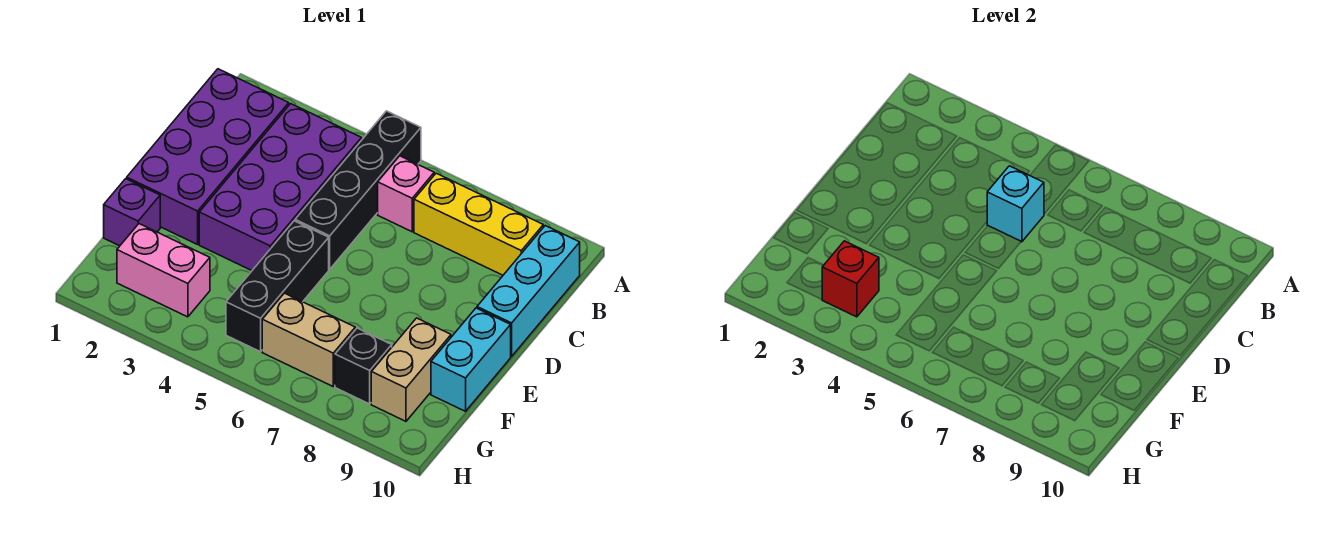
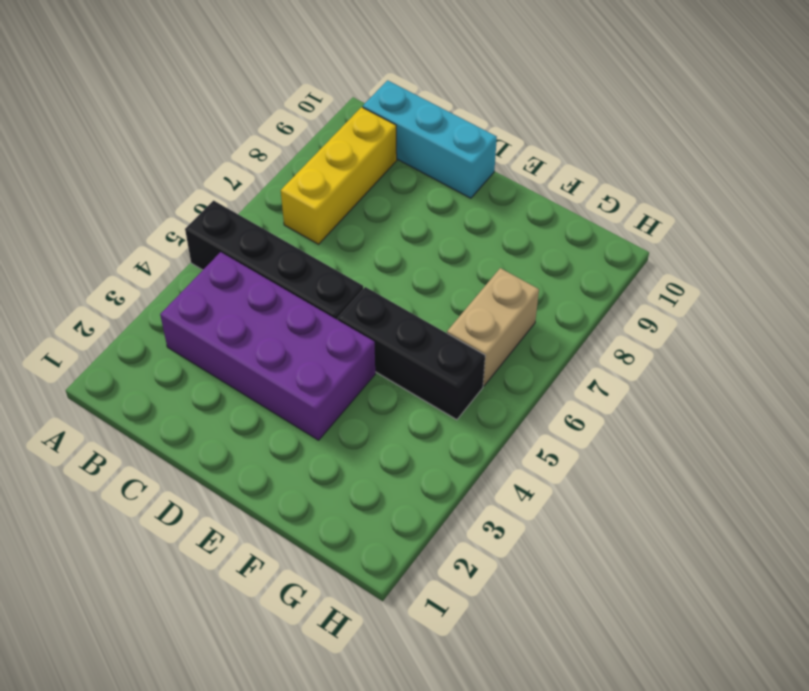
none -> purple brick B1:E2 level 1
none -> pink brick B6 level 1
none -> cyan brick E10:F10 level 1

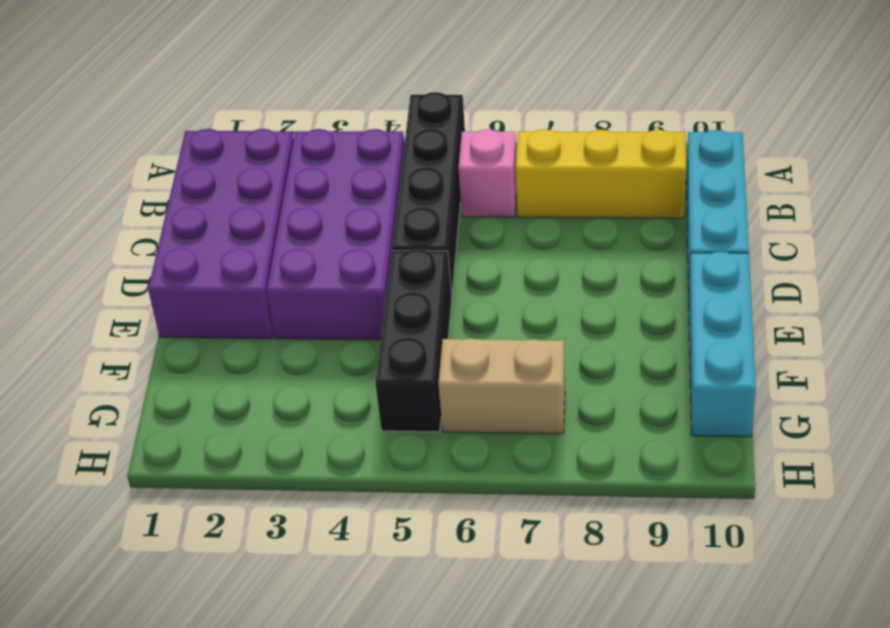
cyan brick E10:G10 level 1 -> cyan brick E10:F10 level 1
none -> purple brick F1 level 1
none -> tan brick F9:G9 level 1
none -> pink brick G2:G3 level 1

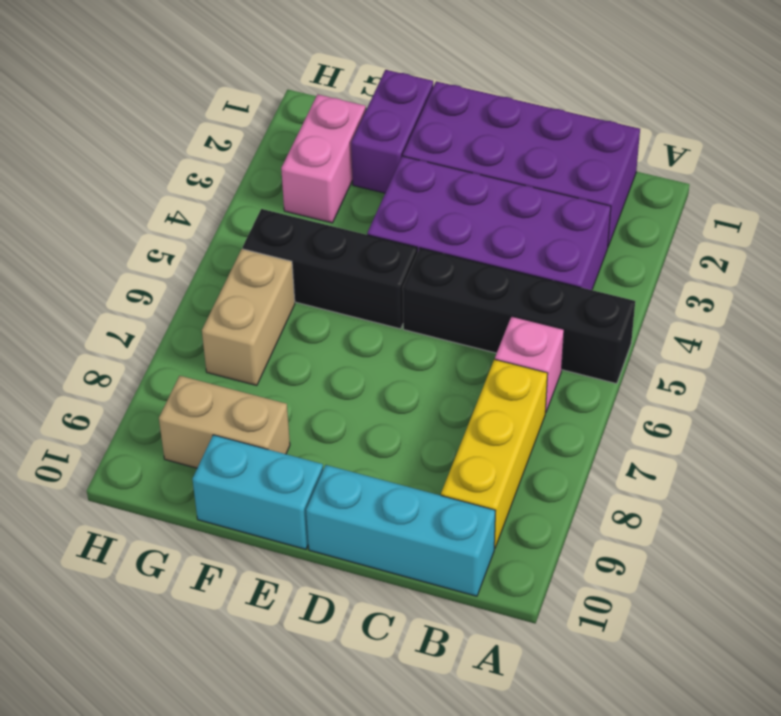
purple brick F1:F2 level 1 -> purple brick F1 level 1
none -> black brick G8 level 1
none -> cyan brick C5 level 2
none -> red brick G3 level 2

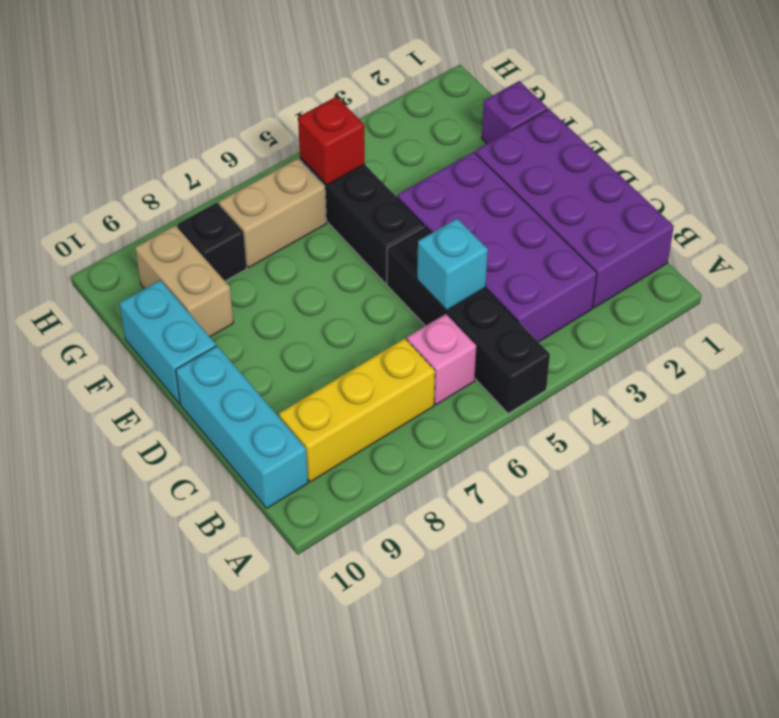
red brick G5 level 2 -> red brick G3 level 2
none -> pink brick G2:G3 level 1

